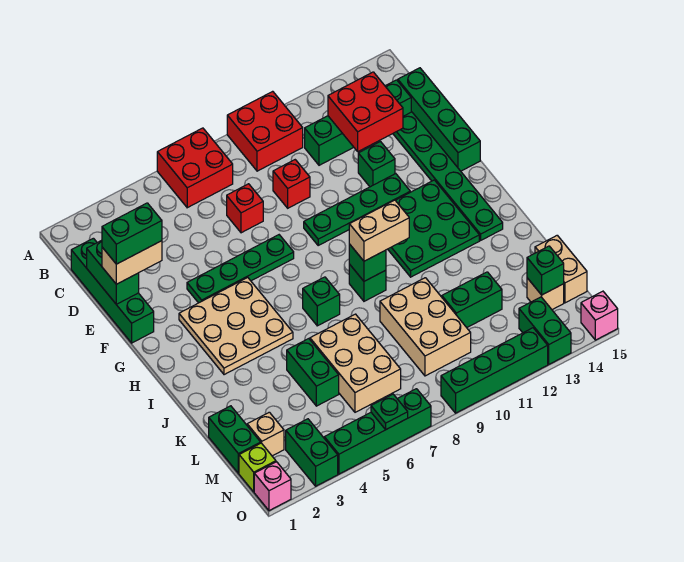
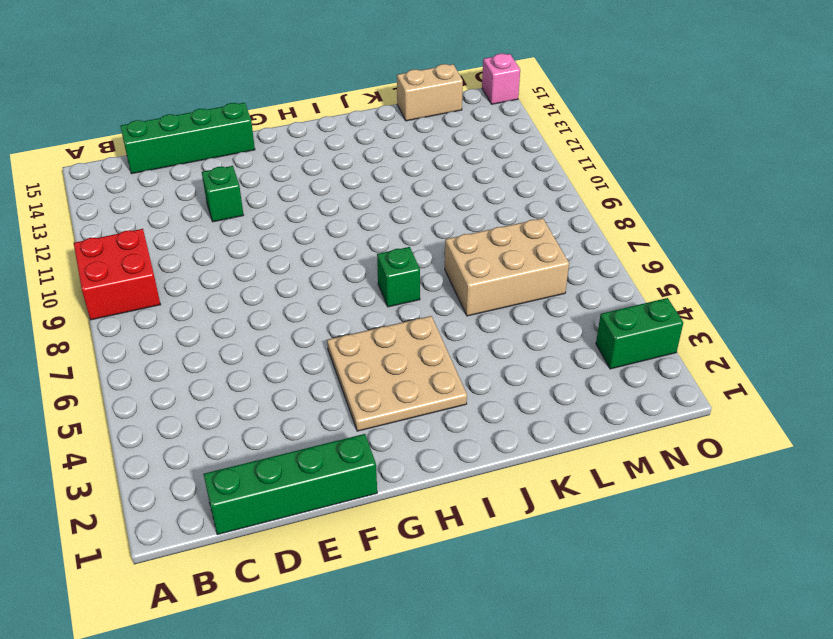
none -> red brick A6:B7 level 1
none -> green brick C11:C14 level 1
none -> red brick D7 level 1
none -> red brick D9 level 1

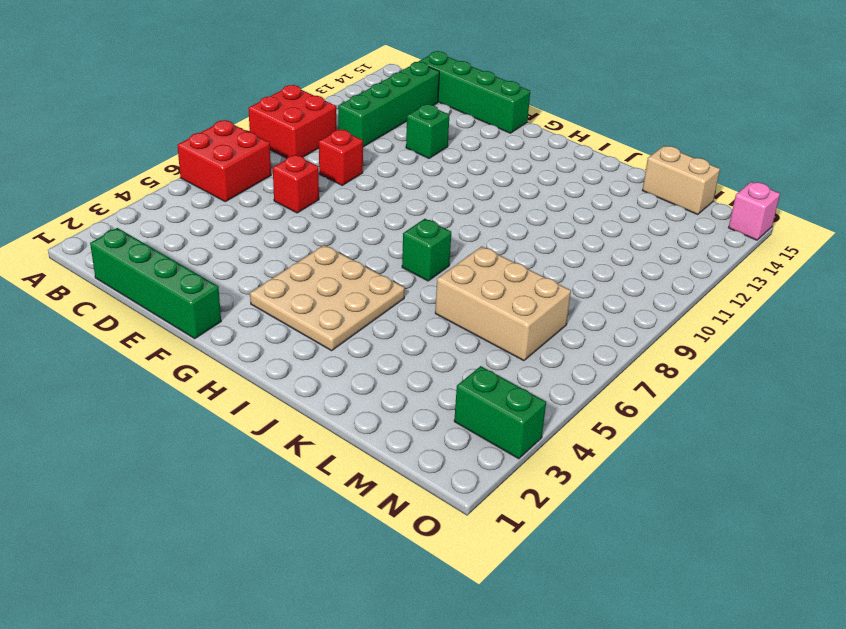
none -> green plate D14:I14 level 1
none -> green plate F4:F7 level 1
none -> green plate F9:F12 level 1
none -> green plate G11:I13 level 1

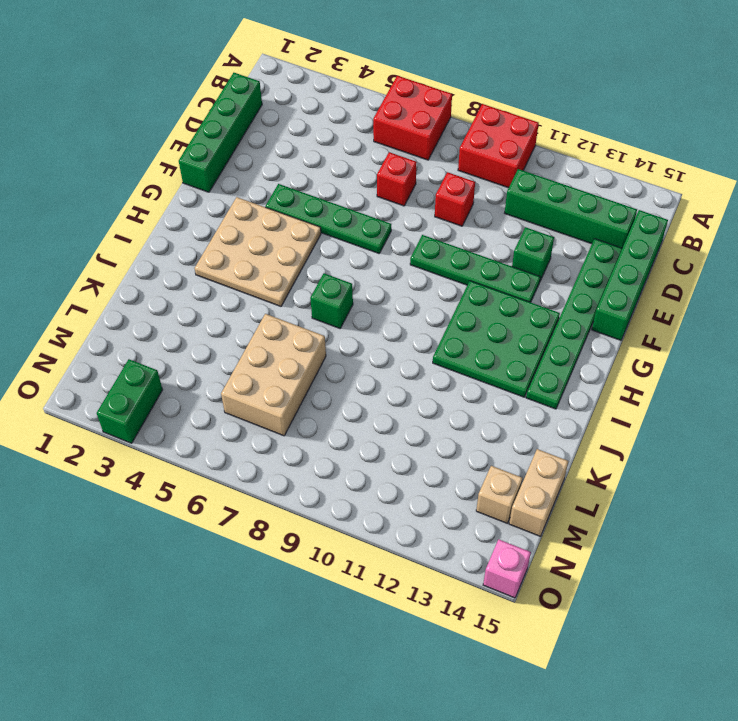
none -> green brick I9 level 1
none -> green brick K5:L5 level 1
none -> tan brick K9:M10 level 1
none -> green brick L1:M1 level 1

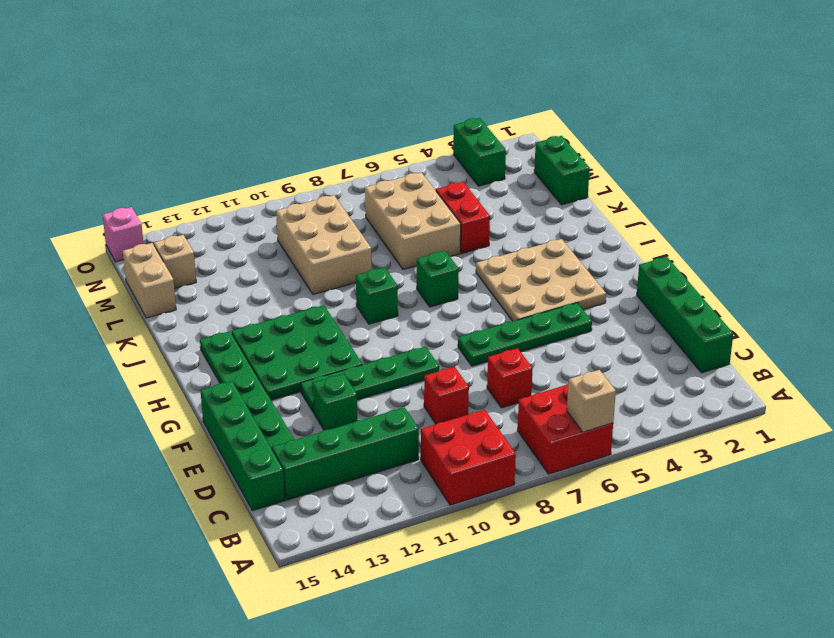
tan brick A6 level 2 -> tan brick M2 level 1
red brick K5:L5 level 1 -> green brick K5:L5 level 1
none -> green brick L11:L12 level 1
none -> lime brick N1 level 1
none -> green brick N13:O13 level 1
none -> pink brick O1 level 1

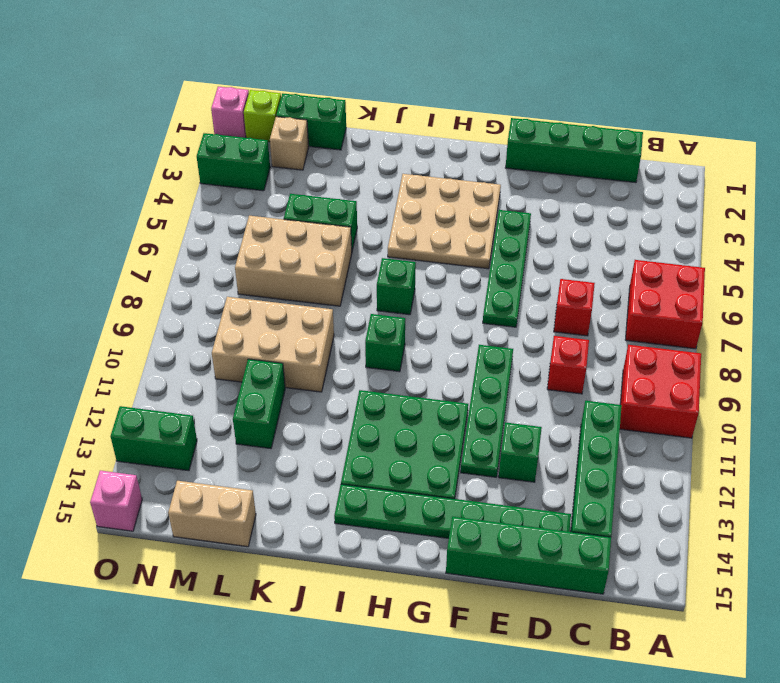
none -> tan brick M14 level 1
none -> green brick O4:O7 level 1
none -> green brick O9:O12 level 1
none -> red brick C12:D13 level 2

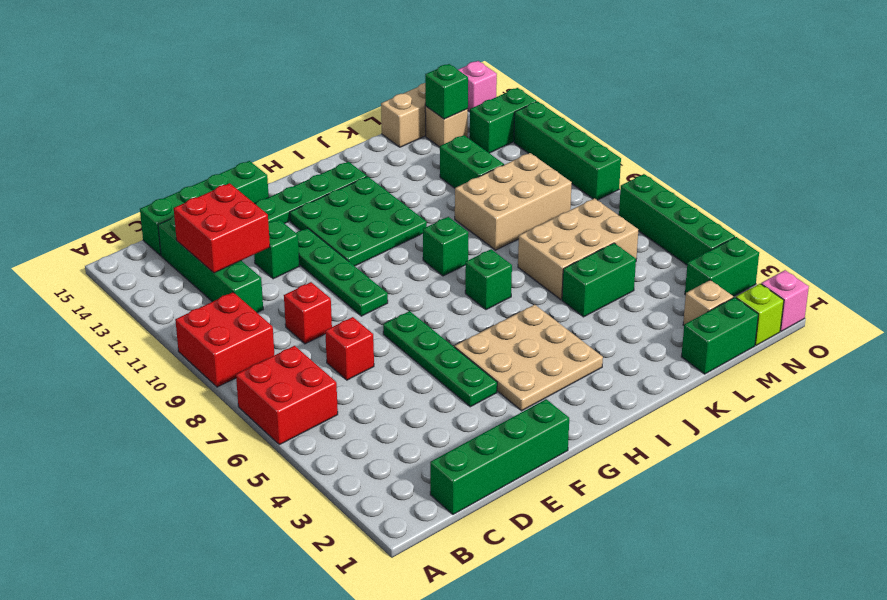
none -> green brick D1:E1 level 2
none -> green brick I9 level 2
none -> green plate O6 level 2
none -> tan brick E1:E2 level 3

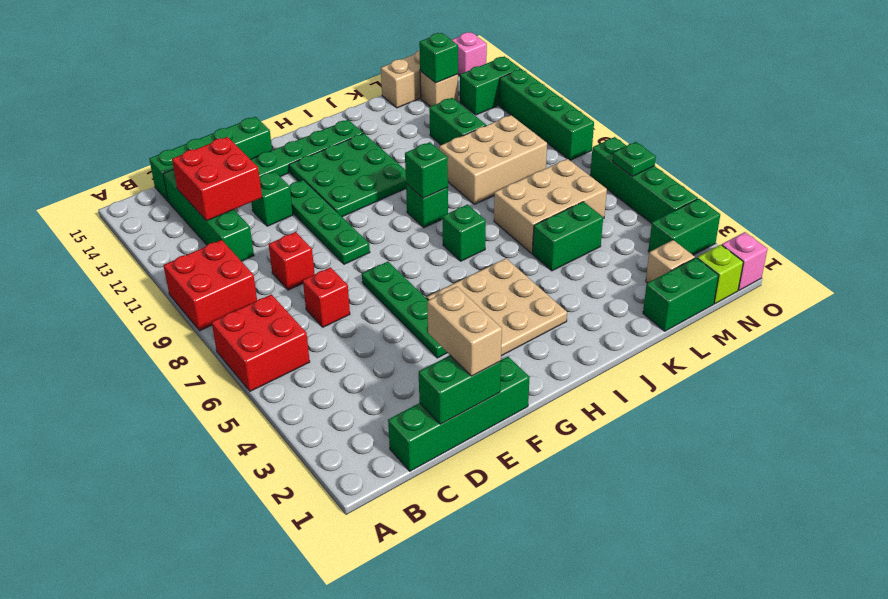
none -> tan brick I9:I10 level 3
none -> green brick E1:E2 level 4

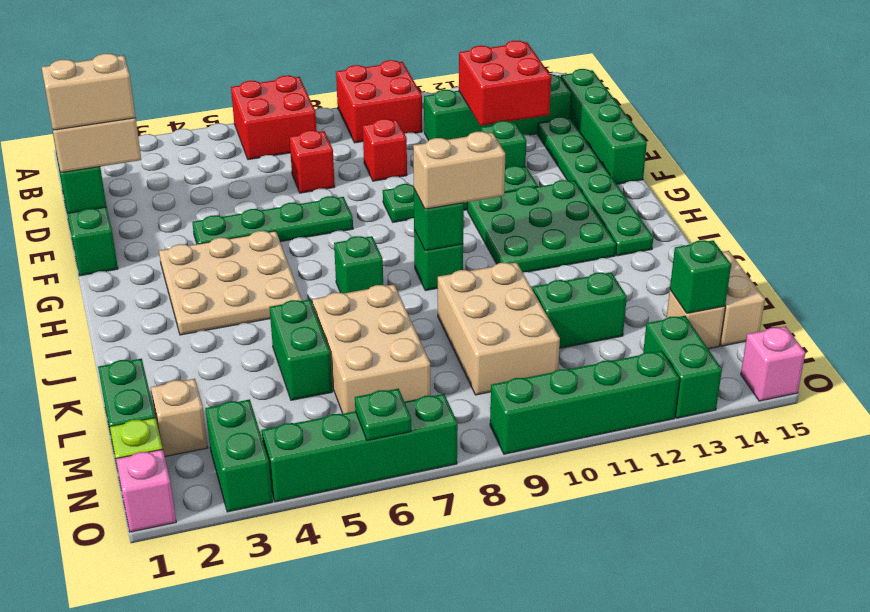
tan brick E1:E2 level 4 -> green brick E1:E2 level 4

